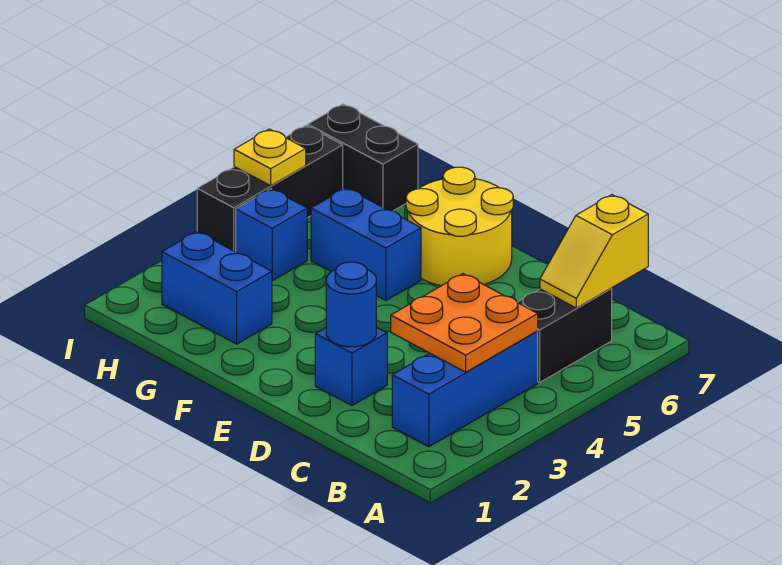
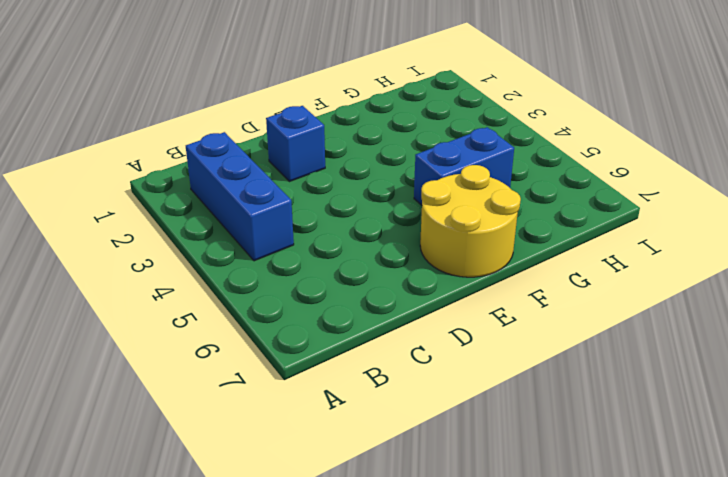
none -> black brick B5:B6 level 1
none -> blue brick G2:H2 level 1
none -> blue brick H4 level 1

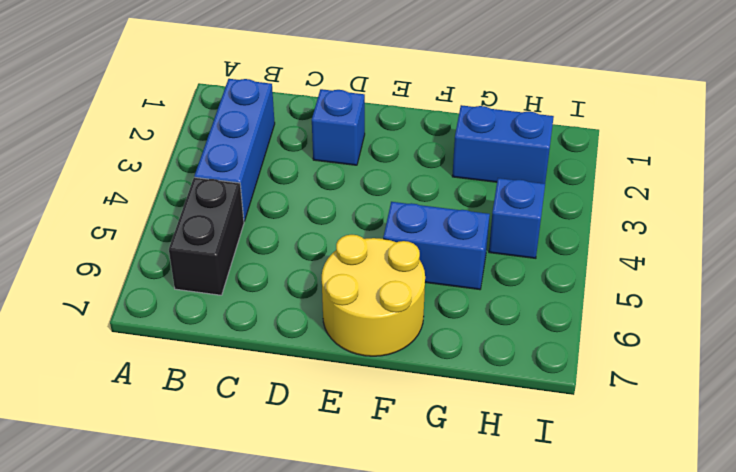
none -> black brick H7:I7 level 1
none -> black brick I4:I6 level 1
none -> orange plate B3:C4 level 2

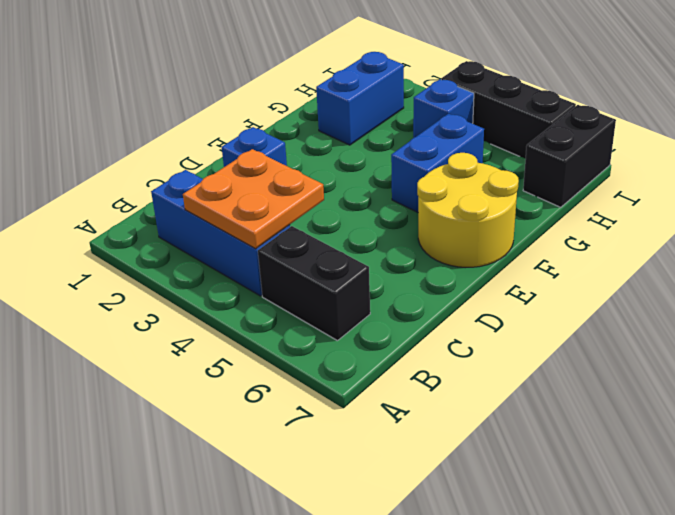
none -> yellow slope B6:B7 level 2 top 7
none -> blue round brick D2 level 2
none -> yellow plate I5 level 2

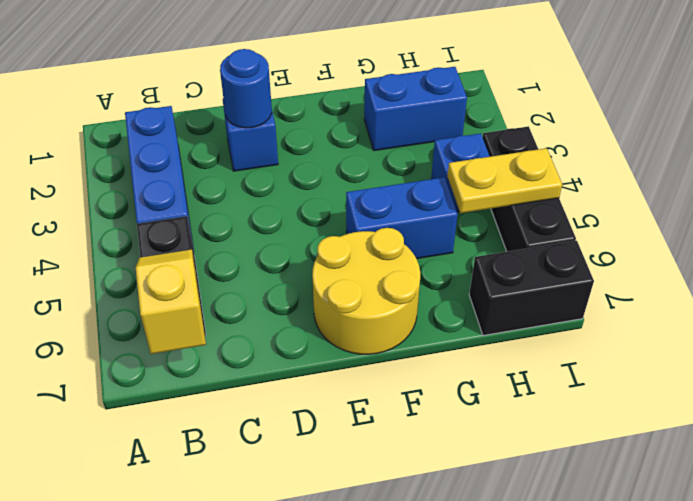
yellow plate H5:I5 level 2 -> yellow plate I5 level 2
none -> orange plate B3:C4 level 2

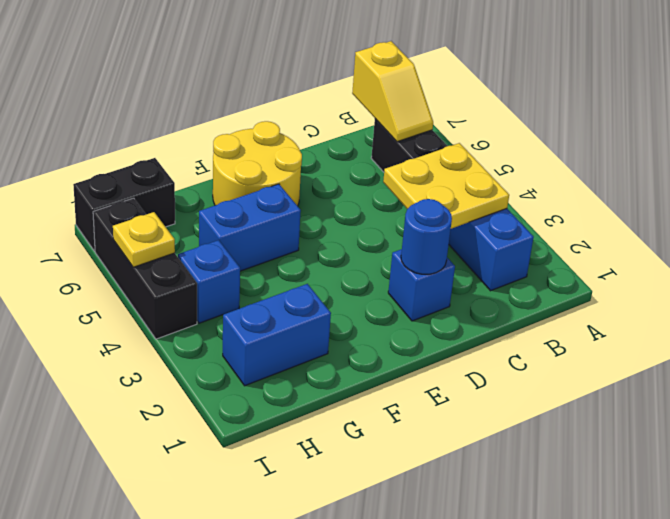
yellow plate B3:C4 level 2 -> orange plate B3:C4 level 2

